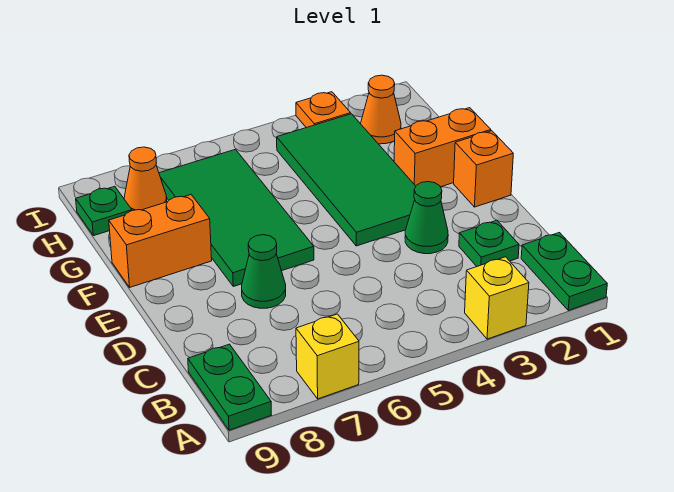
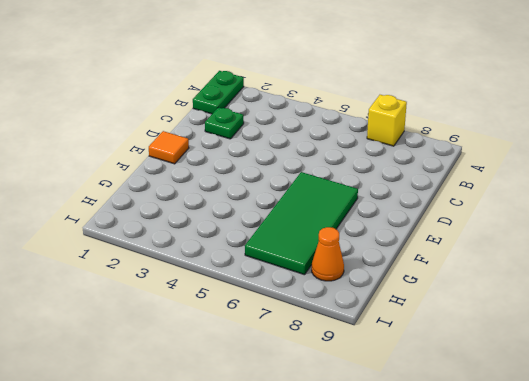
orange tile E1 level 1 -> orange brick E1 level 1
none -> yellow brick A3 level 1
none -> green plate A9:B9 level 1
none -> green cone D3 level 1

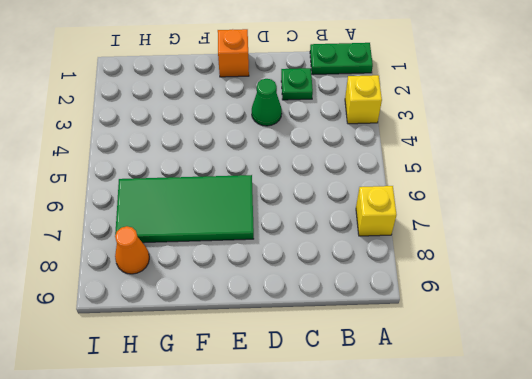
none -> green plate A9:B9 level 1
none -> green cone D7 level 1
none -> green tile E3:H4 level 1

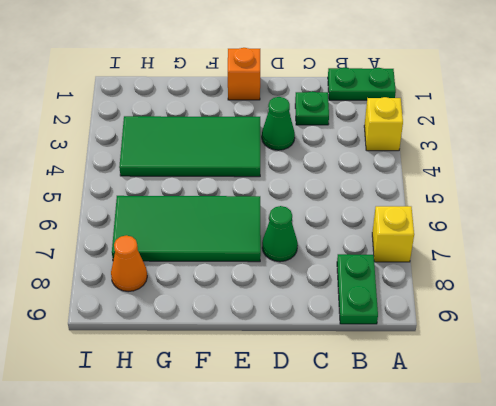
green plate B8:B9 level 1 -> green plate A9:B9 level 1
none -> orange brick F1:F2 level 1
none -> orange brick F8:F9 level 1
none -> orange cone H2 level 1

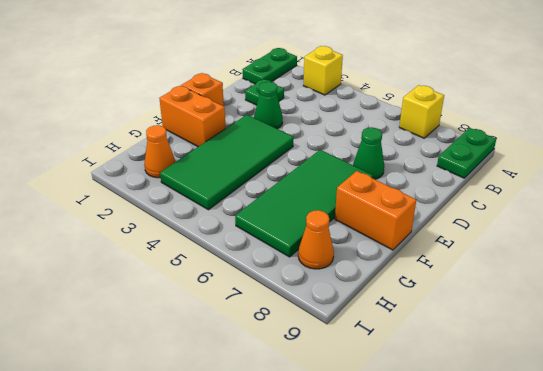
none -> green plate H9 level 1
none -> orange plate I3 level 1

